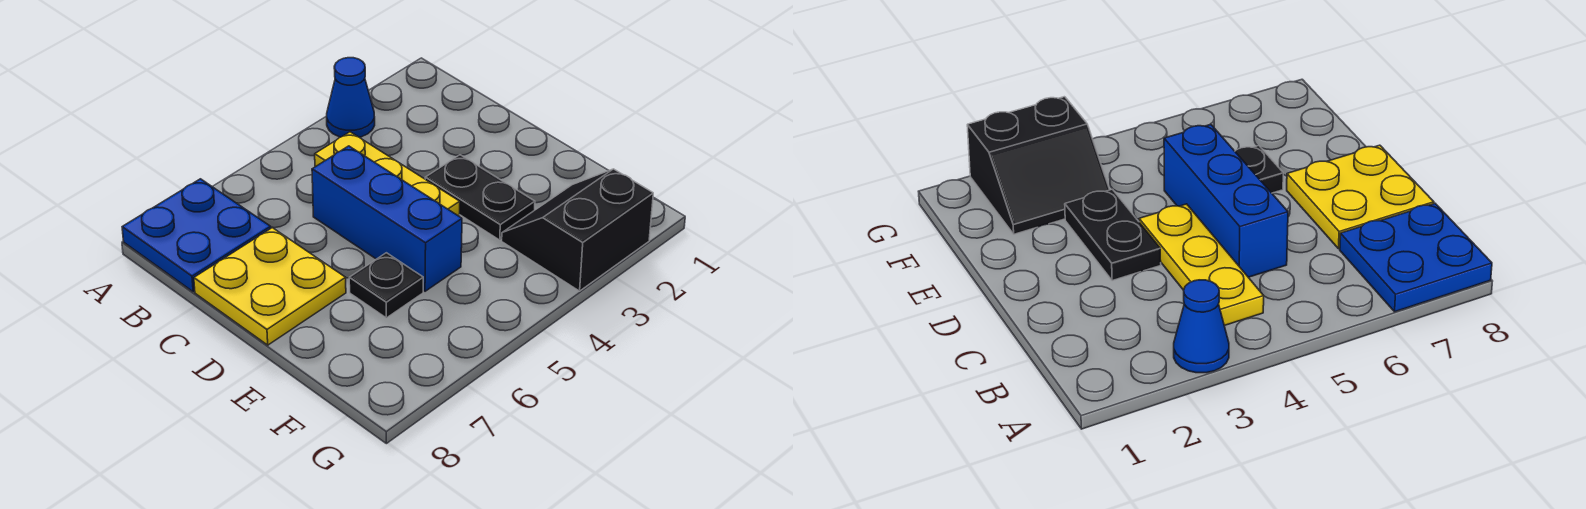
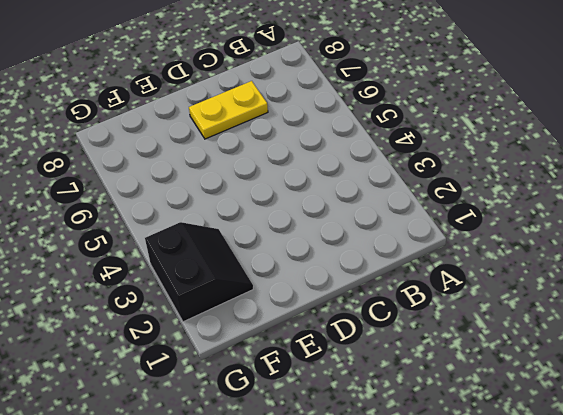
yellow plate C7:D7 level 1 -> yellow plate C7:D8 level 1
none -> blue cone A3 level 1
none -> blue plate A7:B8 level 1

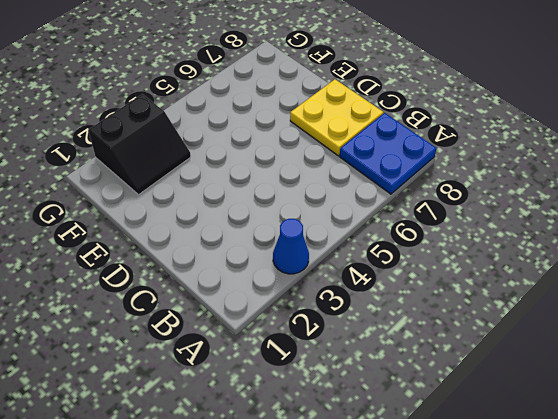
none -> yellow plate B4:D4 level 1
none -> blue brick C5:E5 level 1

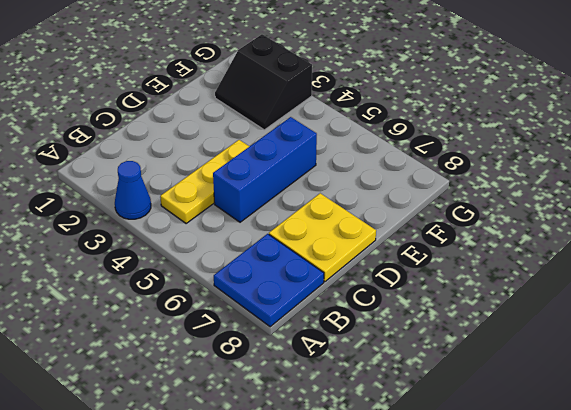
none -> black plate D3:E3 level 1
none -> black plate E6 level 1

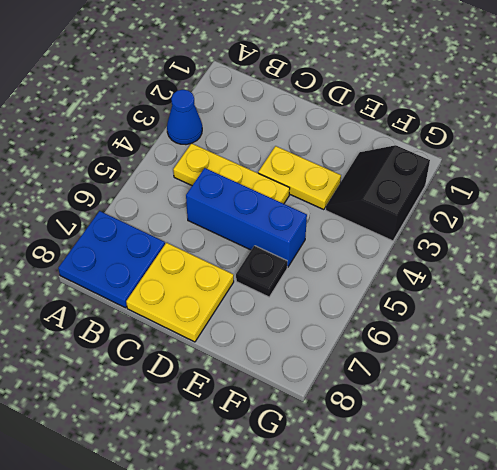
yellow plate D3:E3 level 1 -> black plate D3:E3 level 1

